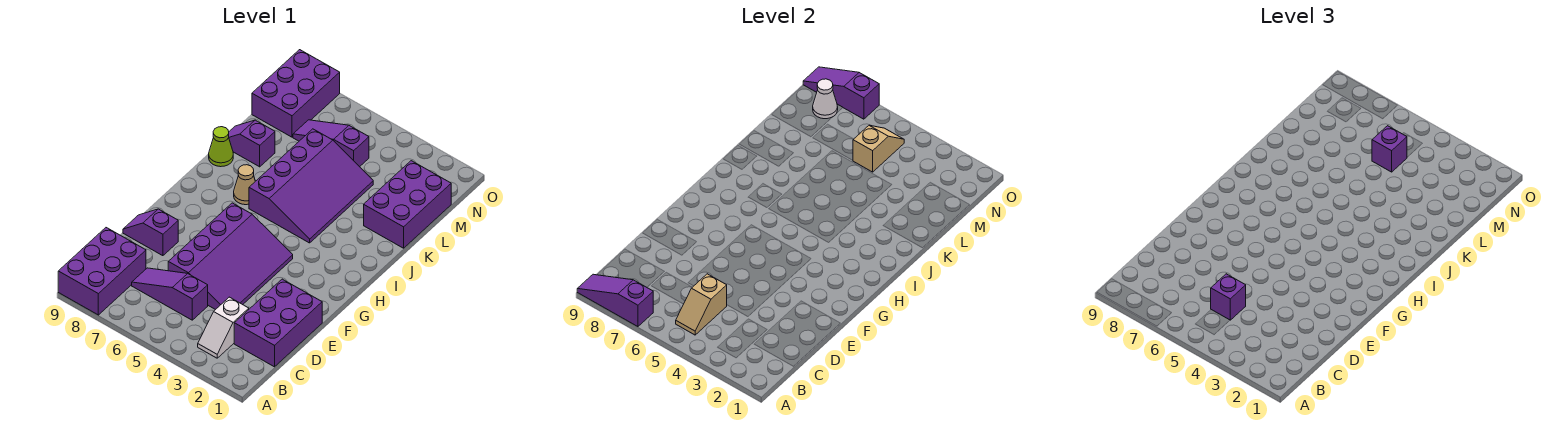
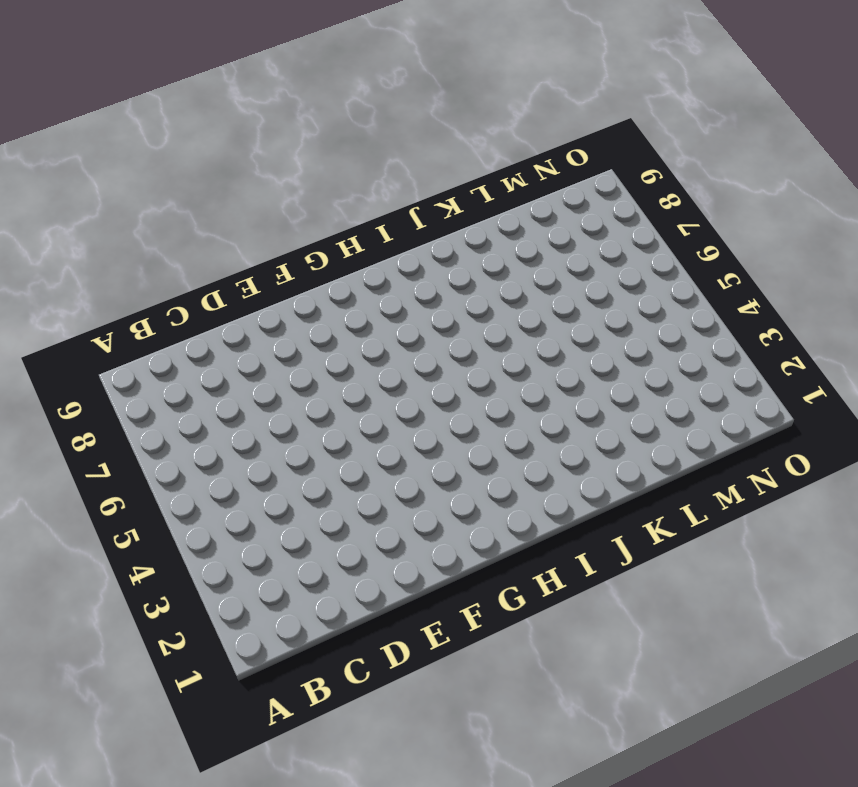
none -> purple brick A8:C9 level 1
none -> white slope B3:C3 level 1 top C
none -> purple brick C1:E2 level 1

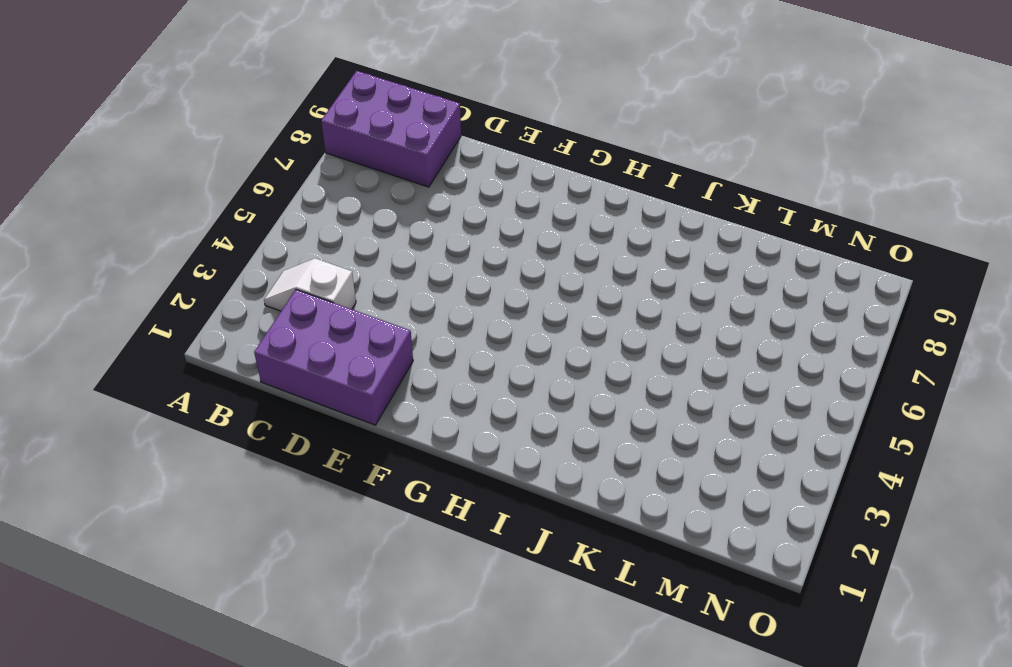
none -> purple slope C5:C7 level 1 top 5
none -> purple slope D4:G6 level 1 top 6
none -> purple slope E8:E9 level 1 top 8

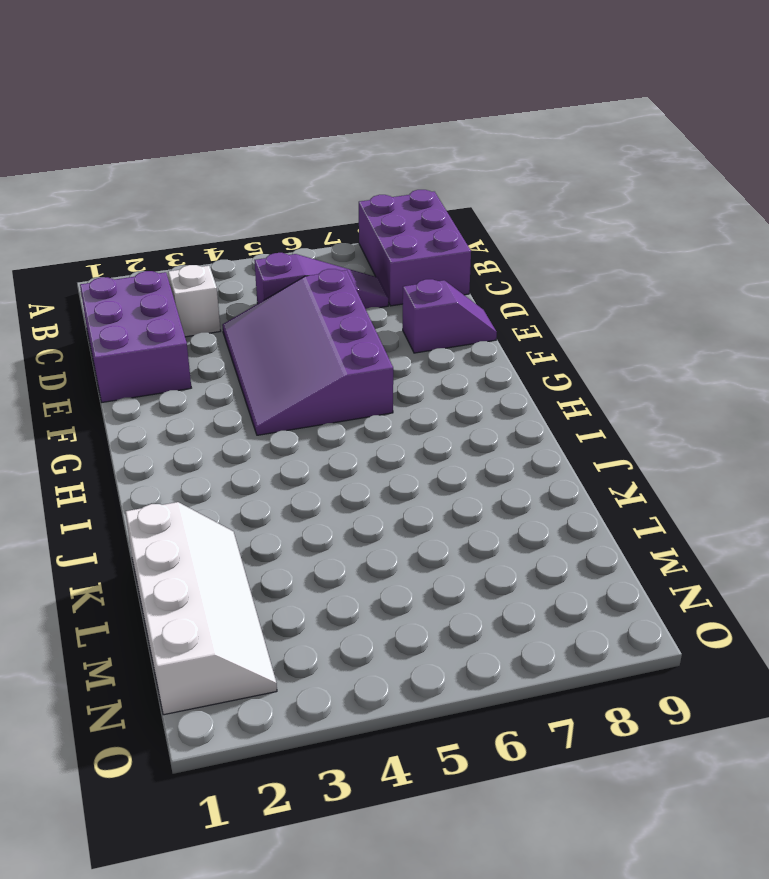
white slope K1:N2 level 1 top 1 -> purple brick K1:M2 level 1
none -> purple slope I4:L6 level 1 top 6
none -> tan cone I7 level 1
none -> lime cone J9 level 1

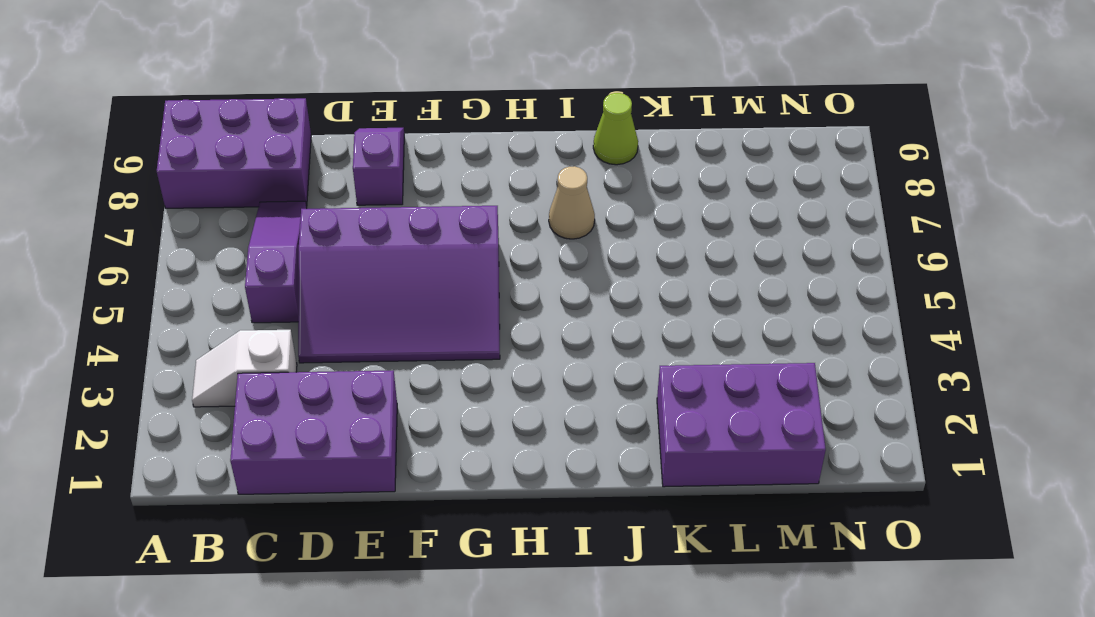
none -> purple slope I4:L6 level 1 top 6
none -> purple slope K8:K9 level 1 top 8
none -> purple slope M5:M7 level 1 top 5

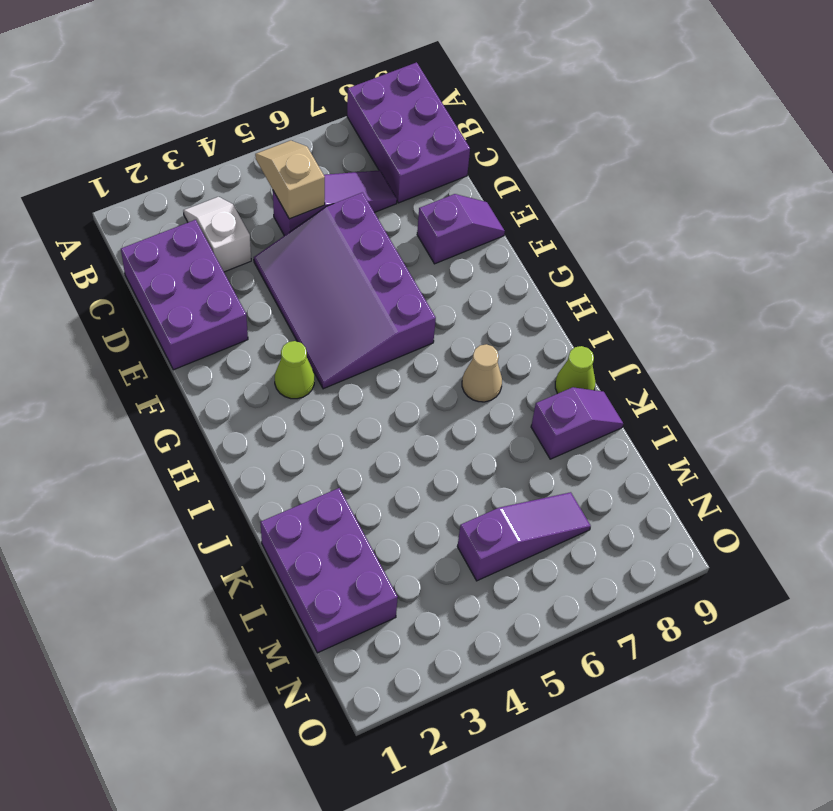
lime cone G3 level 1 -> none
none -> purple slope I4:L6 level 1 top 6
none -> purple brick M8:O9 level 1
none -> purple slope A7:A9 level 2 top 7

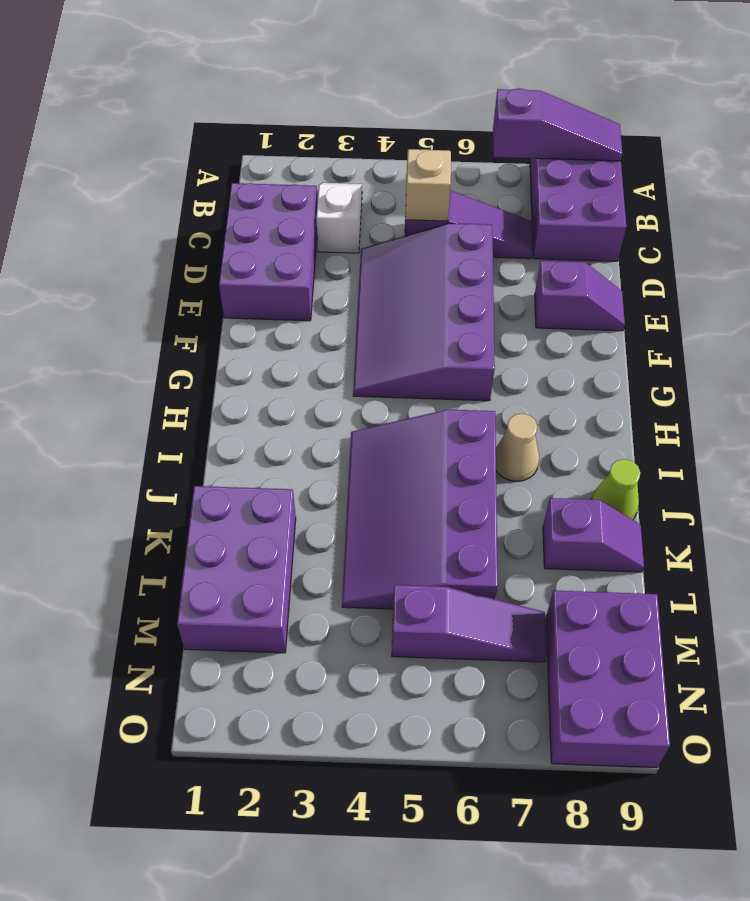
none -> tan slope M5:N5 level 2 top M
none -> white cone N8 level 2
none -> purple slope O7:O9 level 2 top 7

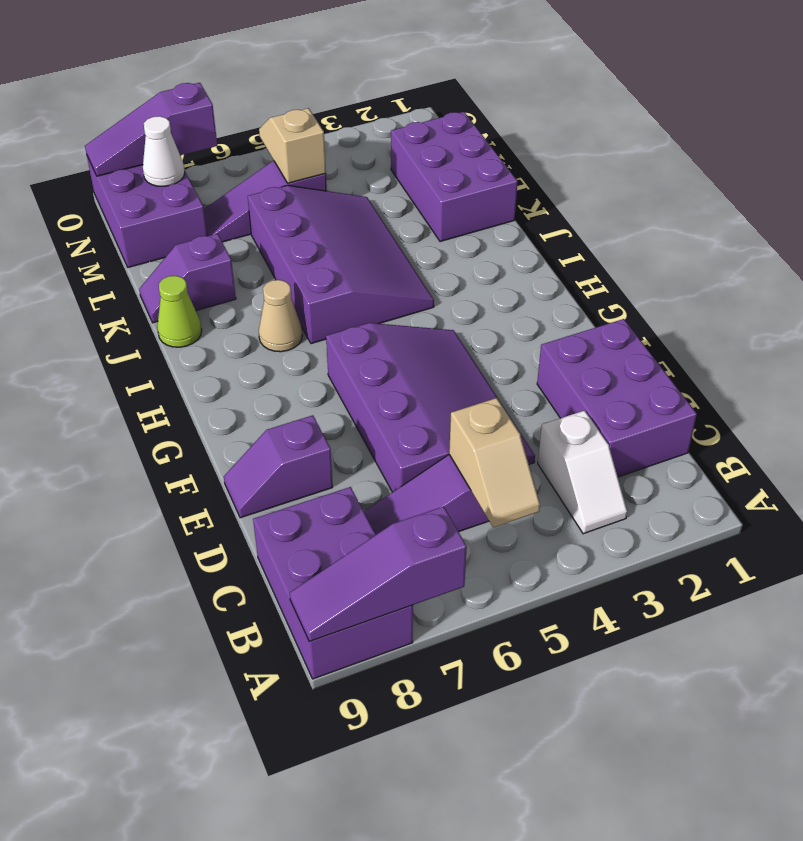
none -> purple brick C5 level 3
none -> purple brick M5 level 3

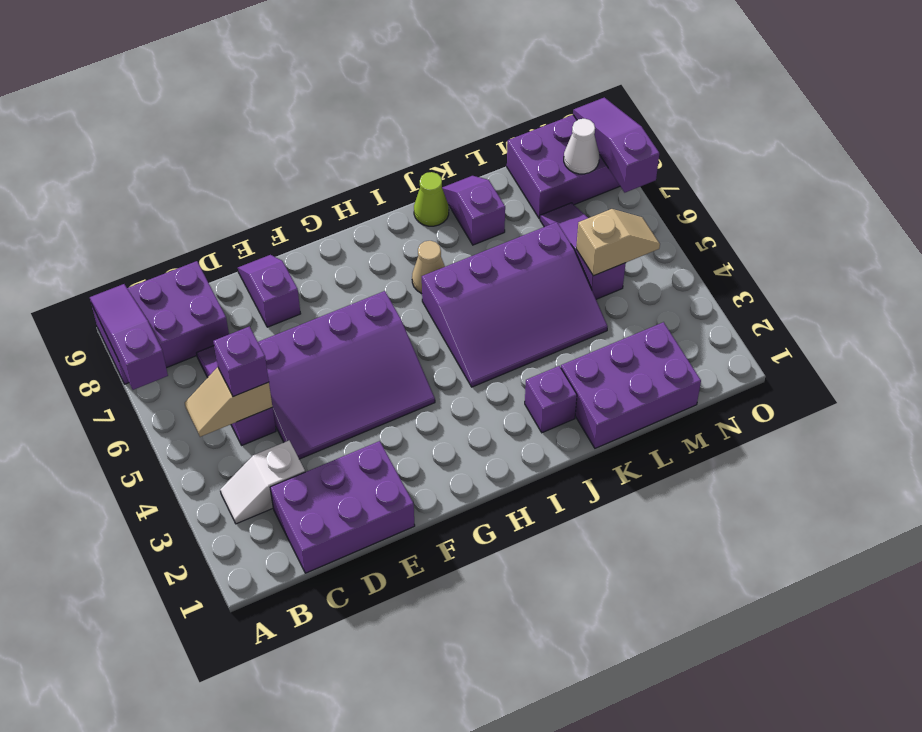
purple brick J2 level 1 -> purple brick M5 level 3

